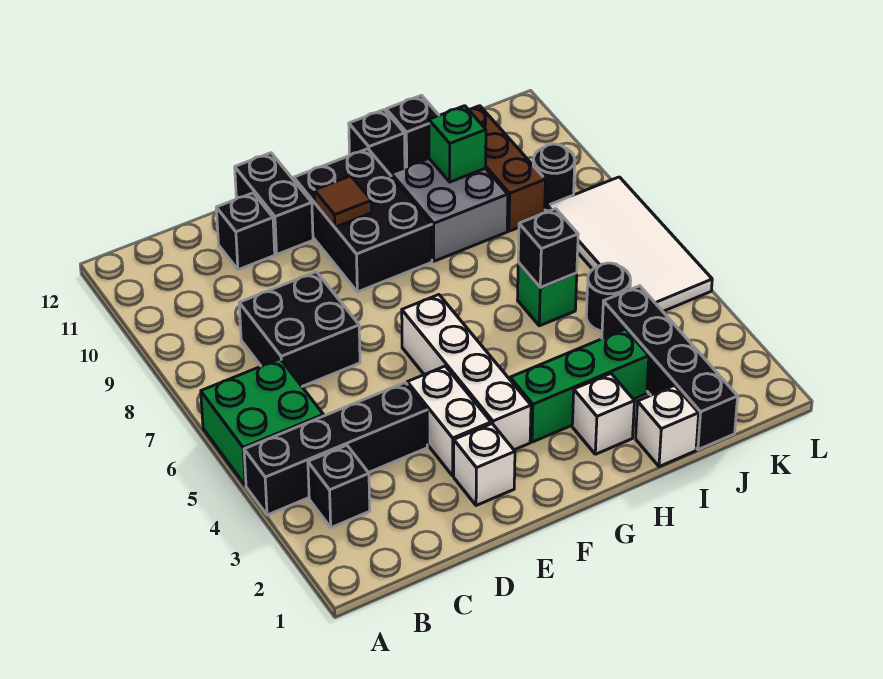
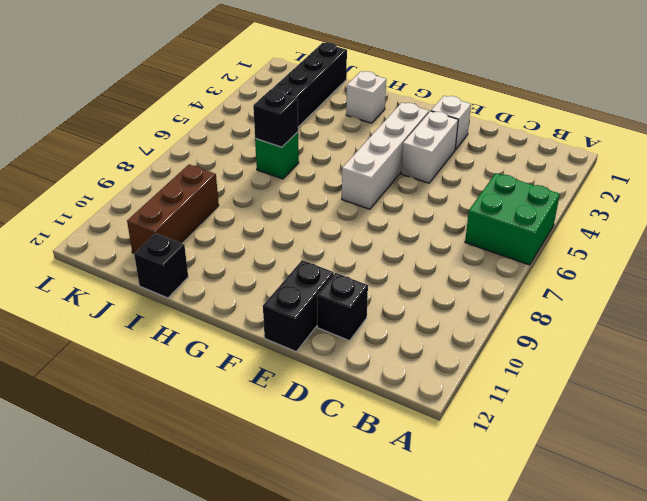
none -> black brick A4:D4 level 1
none -> black brick B3 level 1
none -> black brick C7:D8 level 1

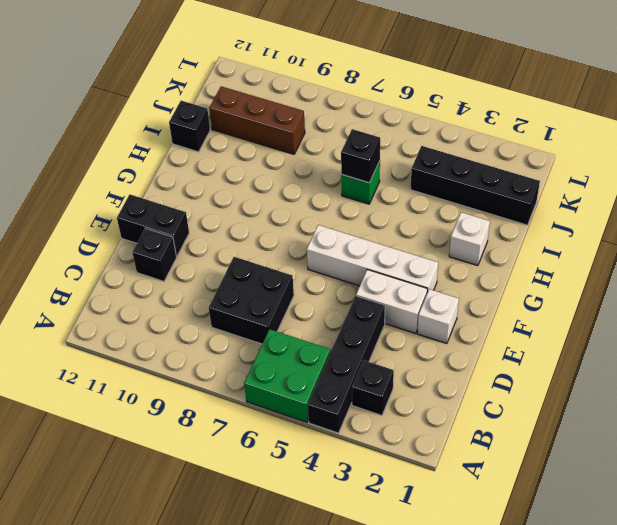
none -> black brick F9:G11 level 1
none -> green brick G3:I3 level 1
none -> grey brick H9:I10 level 1

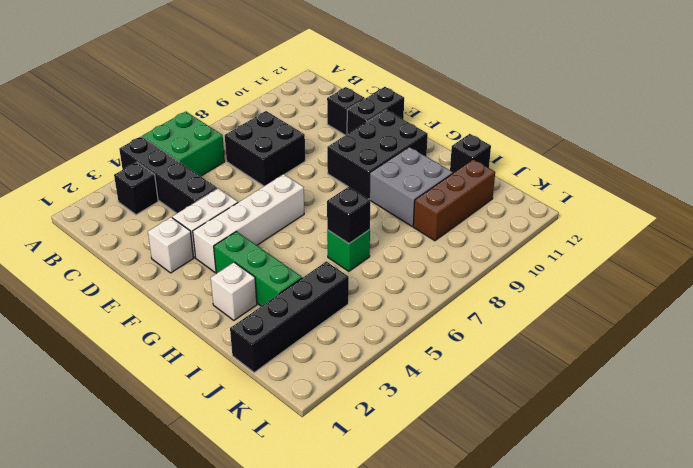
none -> black brick H12 level 1
none -> white brick I1 level 1
none -> black round brick J5 level 1

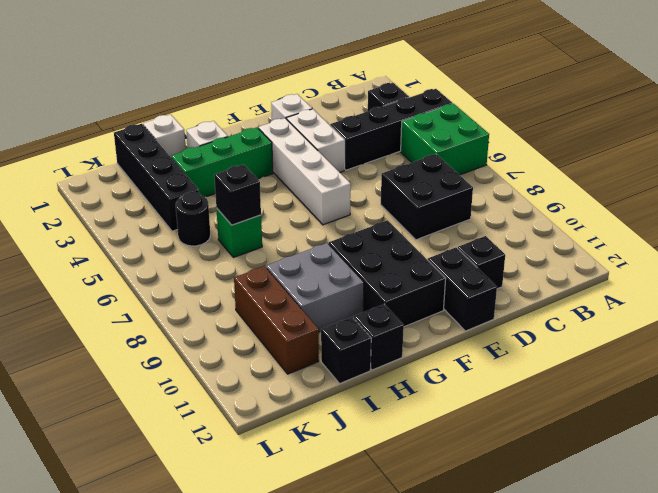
none -> white tile K5:L8 level 1
none -> black round brick K9 level 1
none -> brown tile F10 level 2

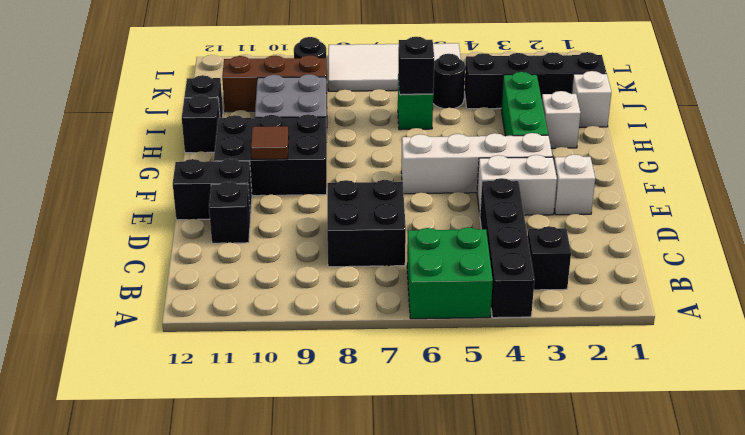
none -> green brick I10 level 2

